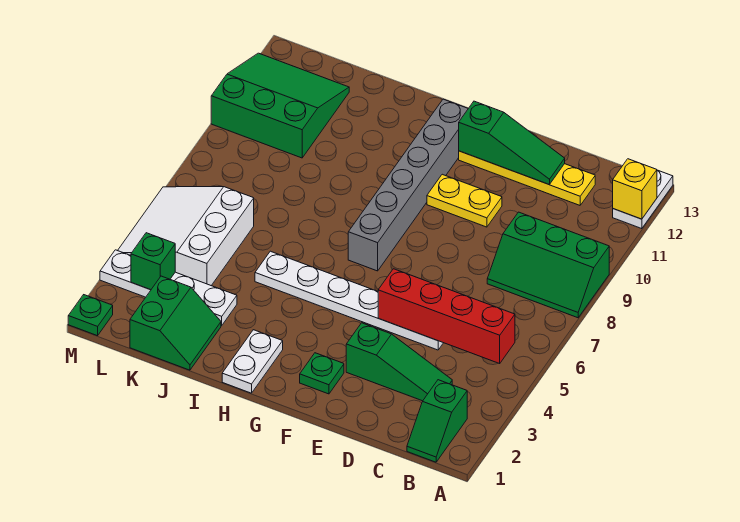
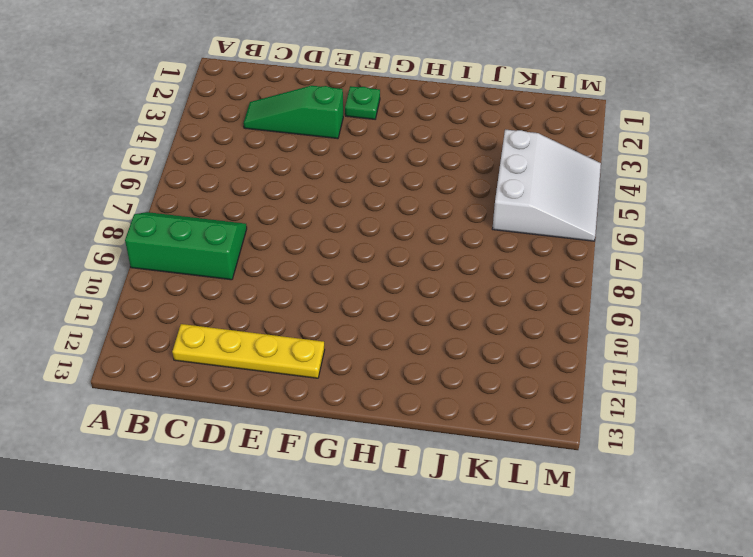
none -> white plate A12:A13 level 1
none -> green slope B1:B2 level 1 top 2
none -> white plate D5:I5 level 1

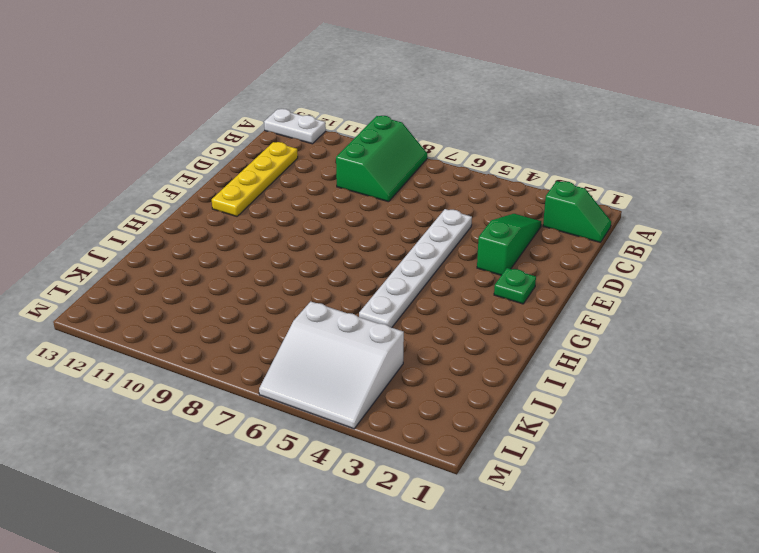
none -> yellow plate E10:F10 level 1
none -> grey brick G7:G12 level 1
none -> white plate H1:H2 level 1

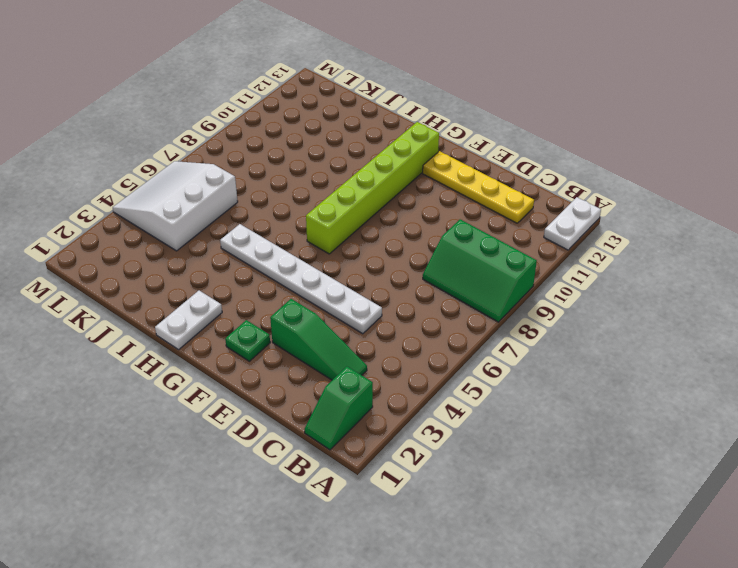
lime brick G7:G12 level 1 -> grey brick G7:G12 level 1
none -> yellow plate E10:F10 level 1
none -> green slope J1:K2 level 1 top K
none -> white plate J3:M3 level 1

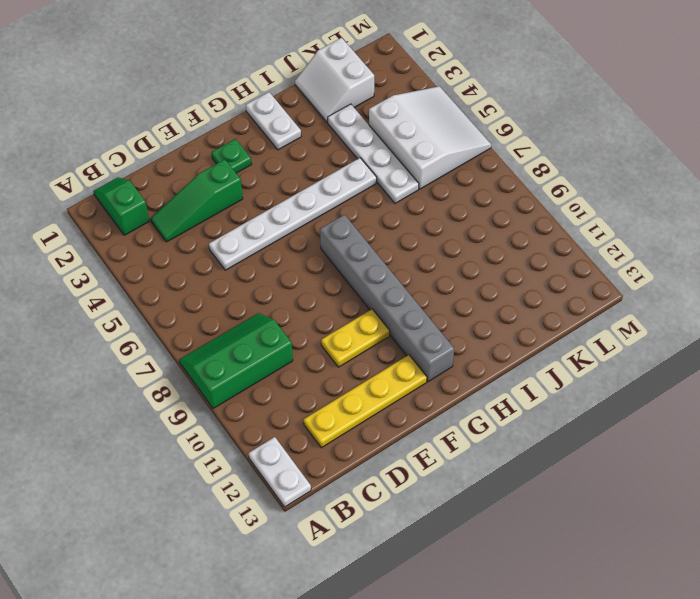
white slope J1:K2 level 1 top K -> green slope J1:K2 level 1 top K
white plate J3:J6 level 1 -> white plate J3:M3 level 1
none -> green slope K10:M12 level 1 top 10
none -> green plate M1 level 1
none -> yellow brick A12 level 2

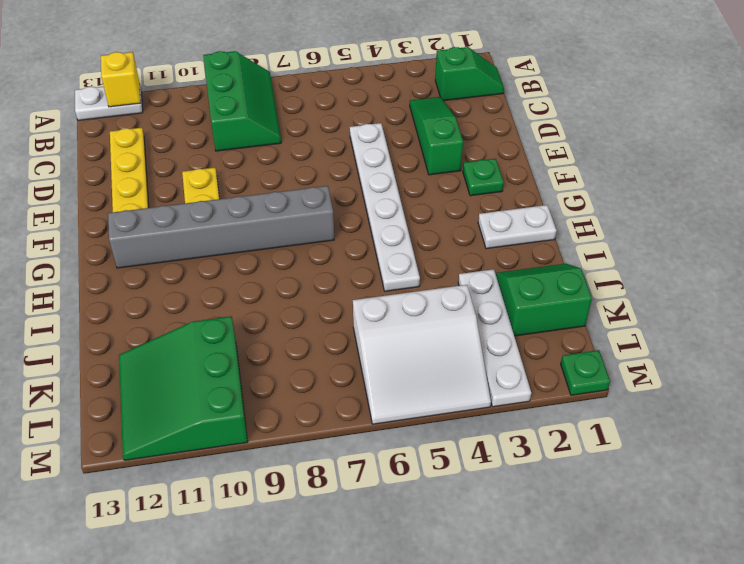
none -> red brick B5:E5 level 2
none -> green slope D12:F12 level 2 top F
none -> green brick L3 level 2

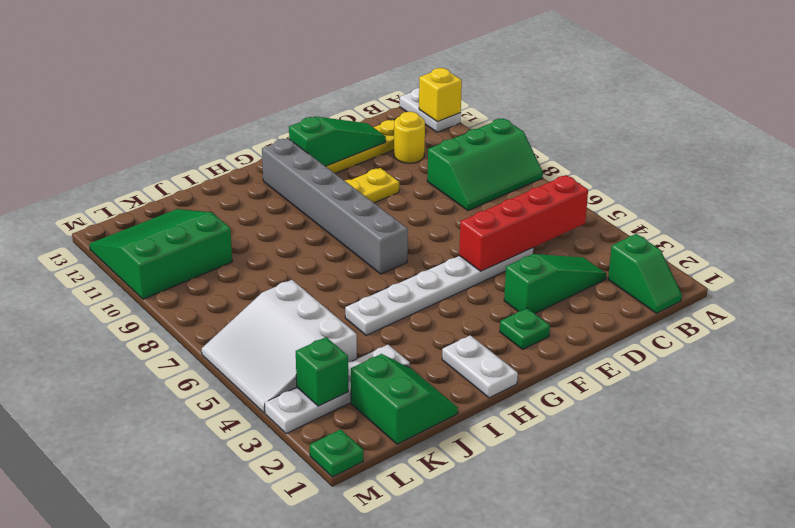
yellow round brick C11 level 1 -> none

